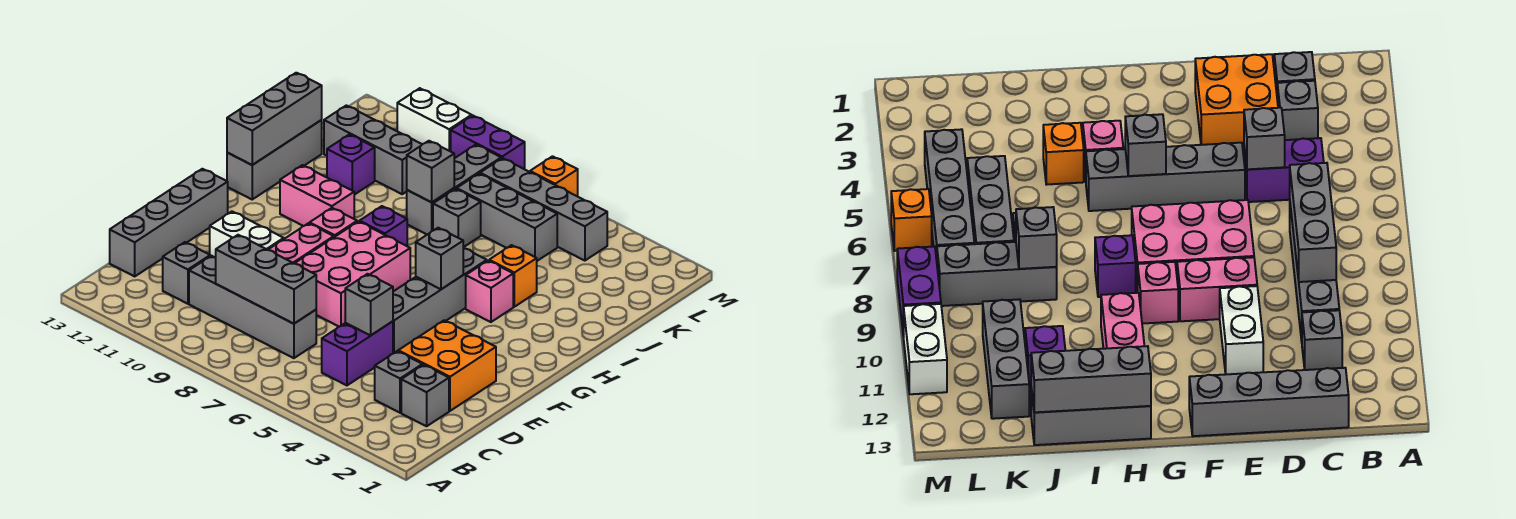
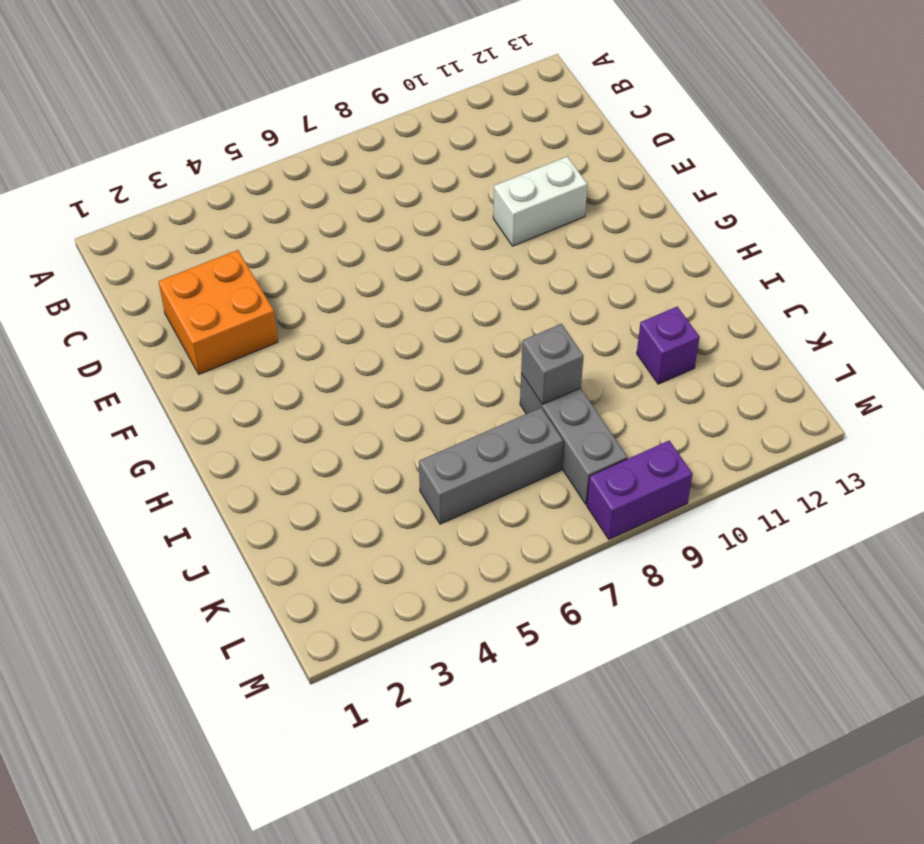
none -> grey brick C2 level 1
none -> grey brick C3 level 1
none -> purple brick C5:D5 level 1
none -> grey brick C7:C10 level 1

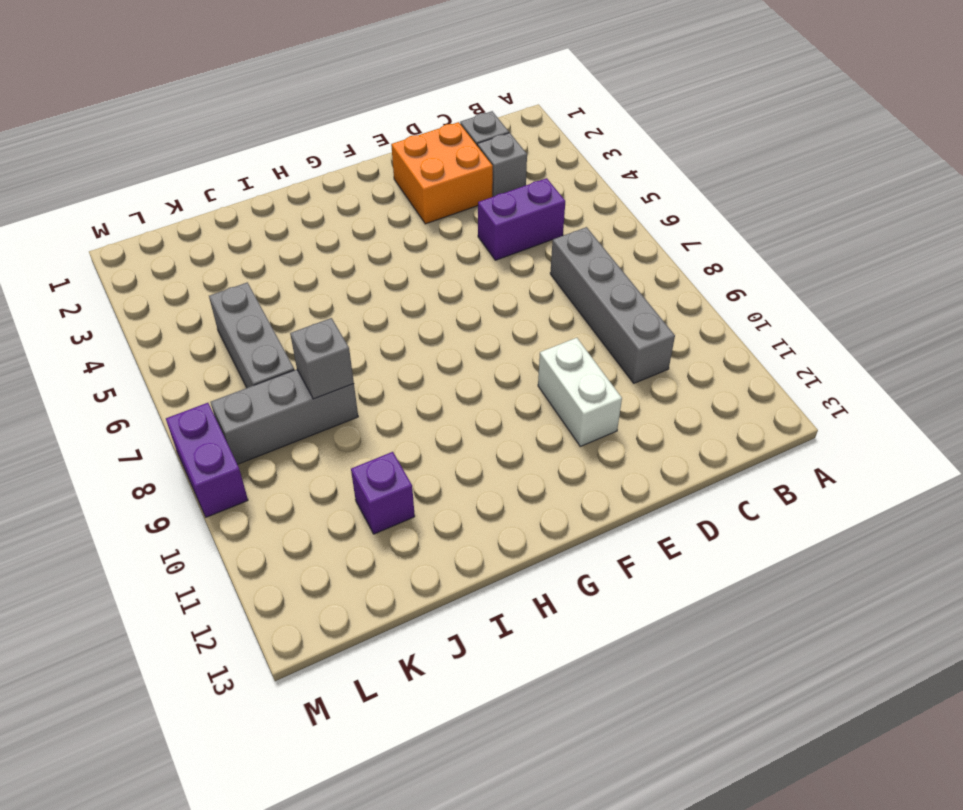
none -> grey brick C11 level 1
none -> grey brick C13:F13 level 1
none -> grey brick E5:H5 level 1
none -> pink brick E7:G8 level 1

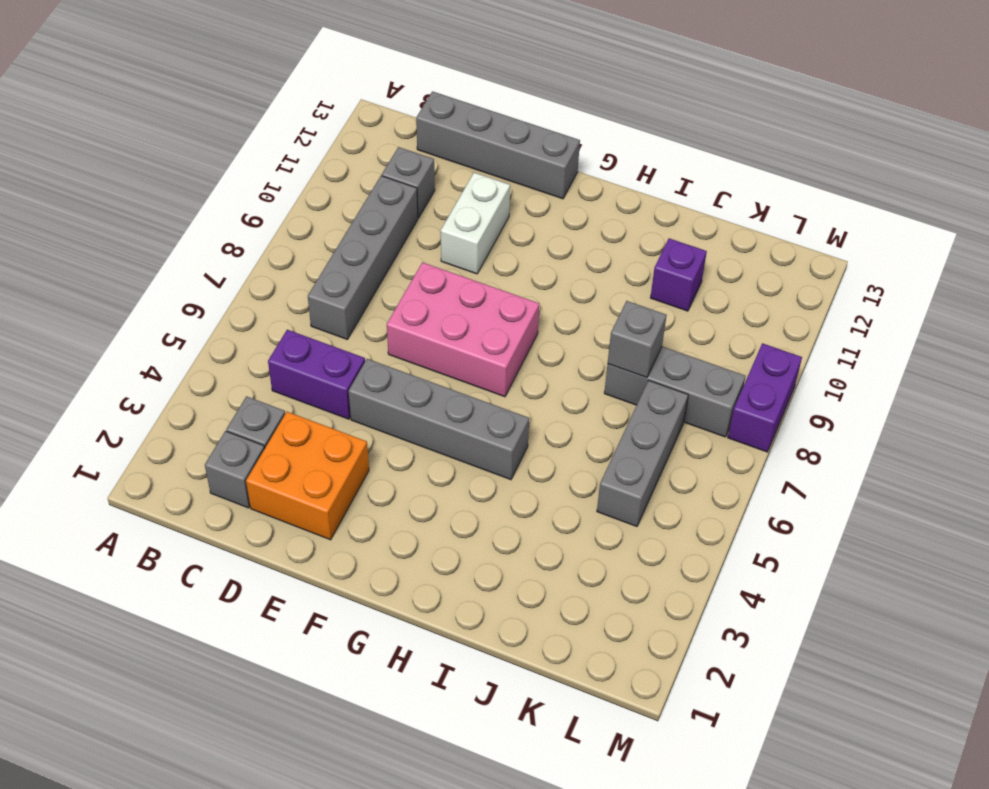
none -> pink brick E9:F9 level 1
none -> pink brick G9 level 1
none -> pink brick H4 level 1
none -> purple brick H8 level 1

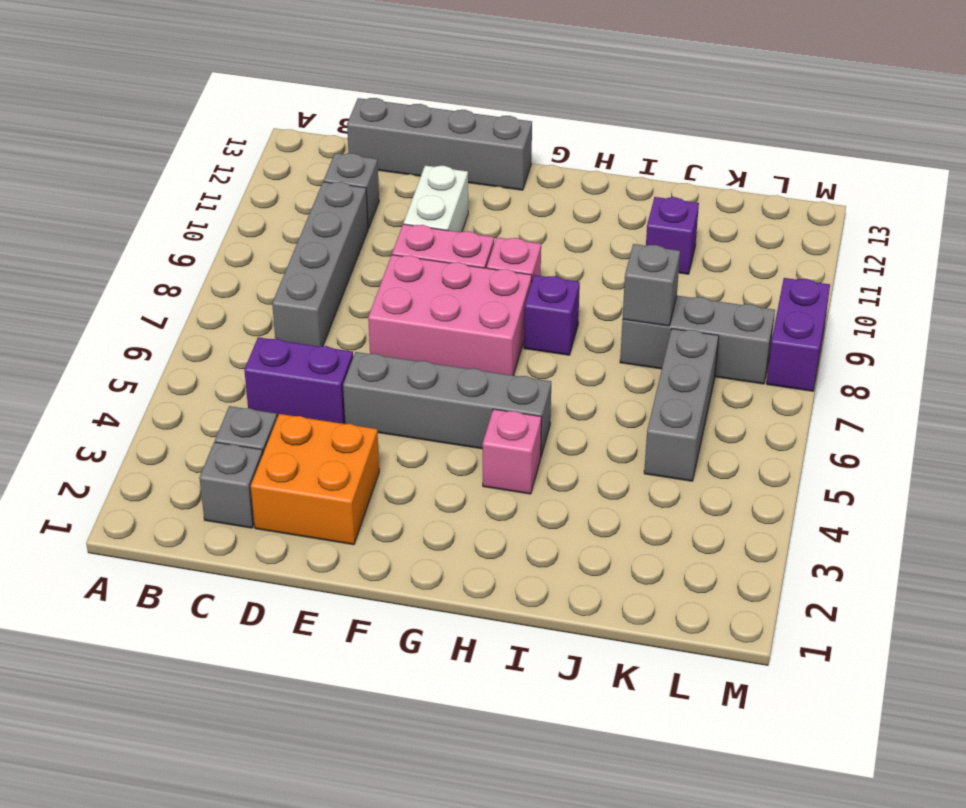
none -> pink brick H10:H11 level 1
none -> grey brick H13:J13 level 1
none -> orange brick I4 level 1
none -> grey brick J7 level 1

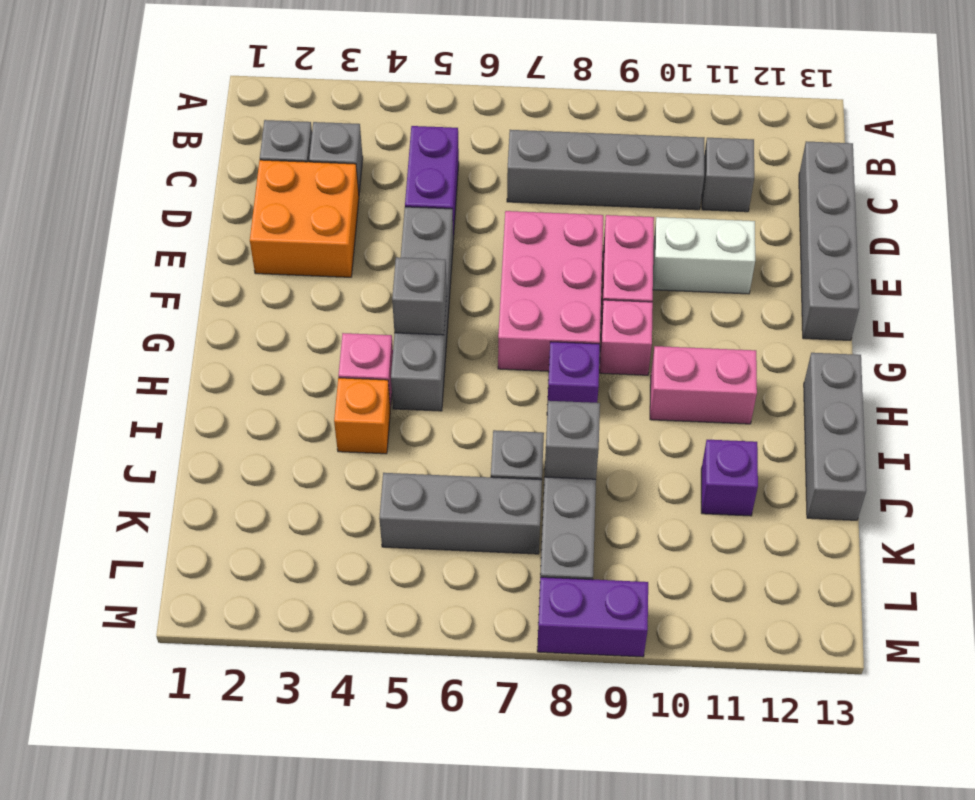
none -> grey brick K10:K12 level 1
none -> grey brick L4:L7 level 1
none -> orange brick M6 level 1
none -> white brick M10:M11 level 1

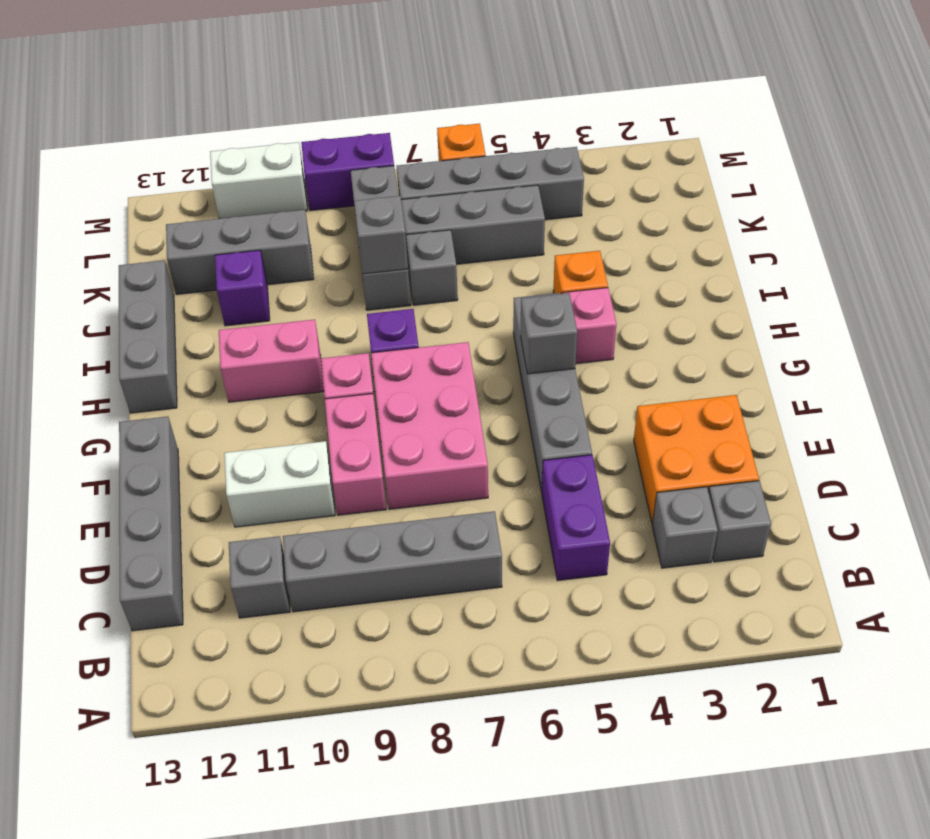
none -> grey brick C7:C9 level 2
none -> grey brick D5 level 2
none -> grey brick H13:J13 level 2

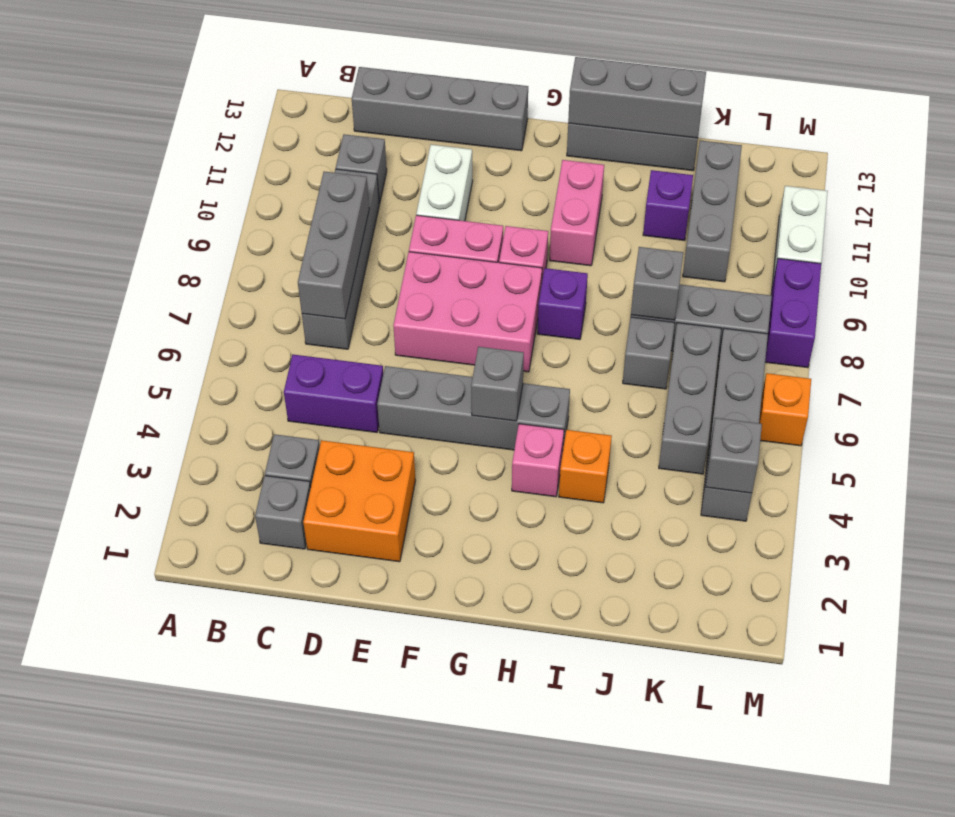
grey brick L4 level 2 -> grey brick D5 level 2

